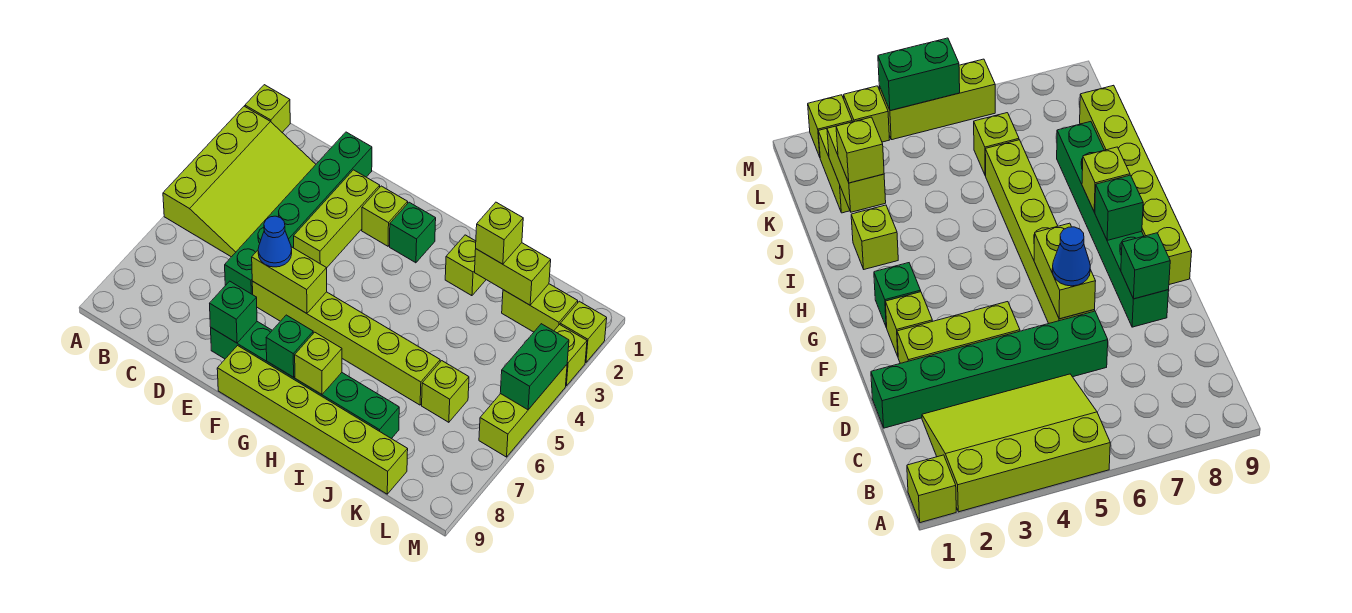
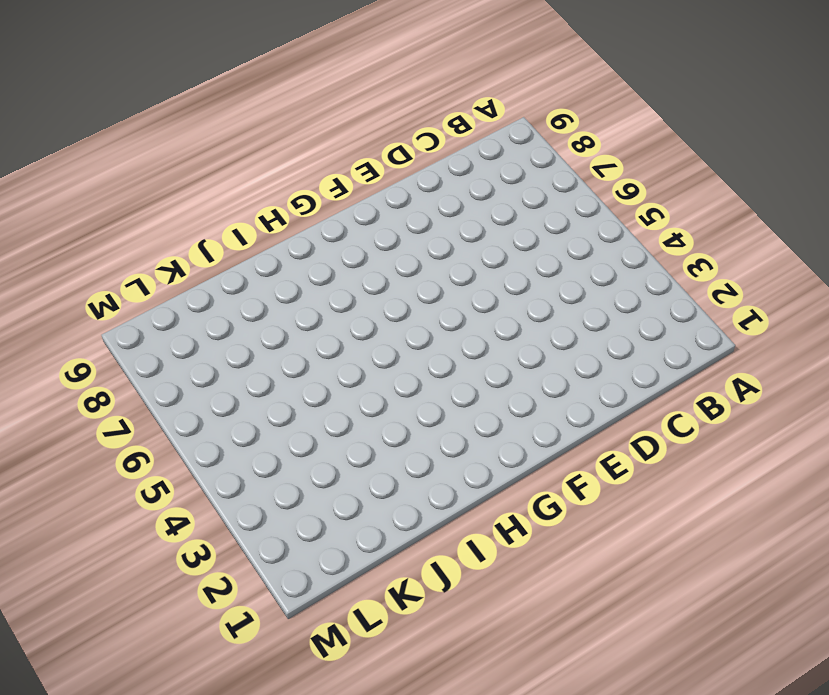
none -> lime brick A1 level 1
none -> lime slope A2:C5 level 1 top A
none -> green brick D1:D6 level 1

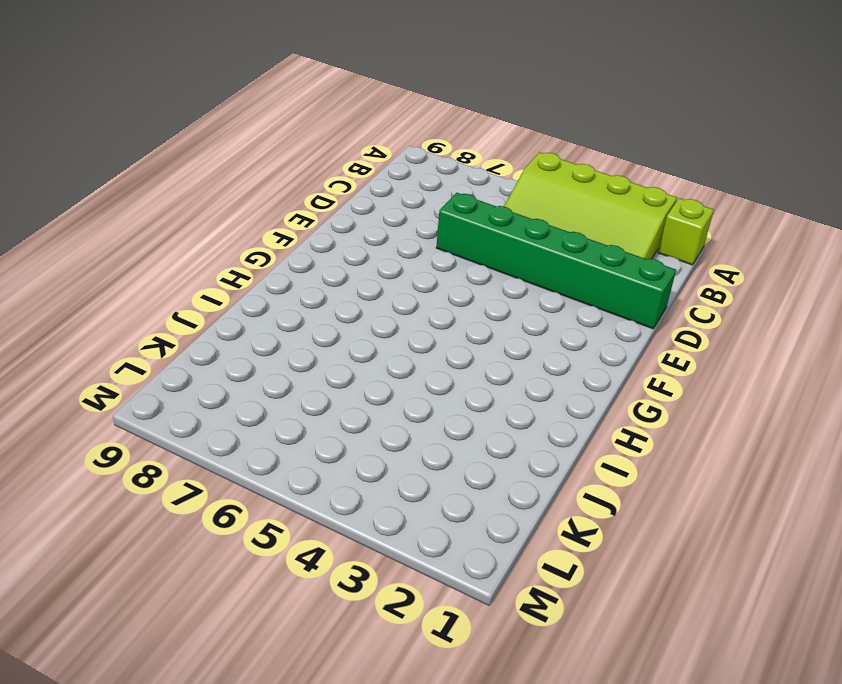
none -> lime brick E2:E4 level 1
none -> lime brick E6:J6 level 1
none -> green brick E8:J8 level 1

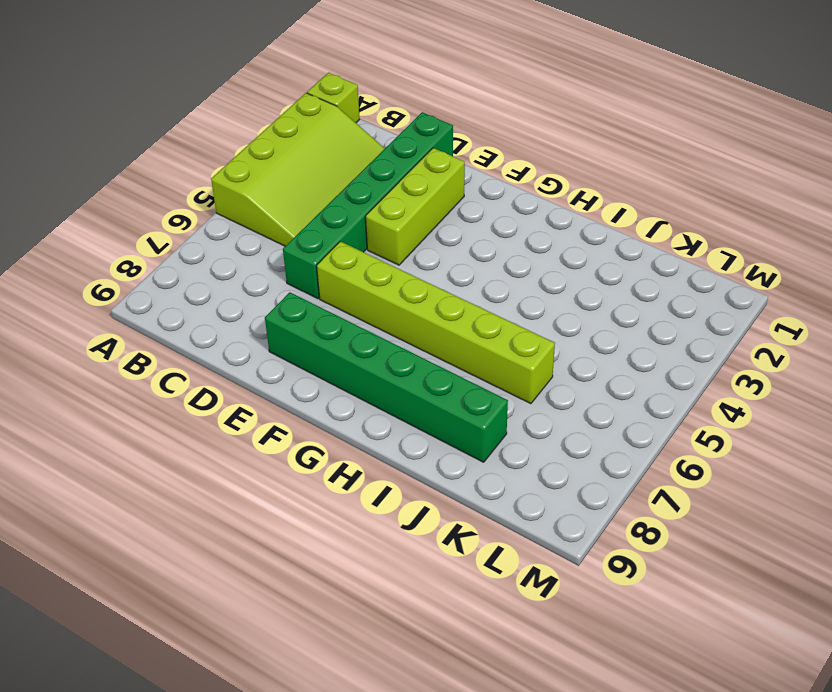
none -> lime brick F2 level 1
none -> lime brick F9:K9 level 1
none -> green brick G2 level 1

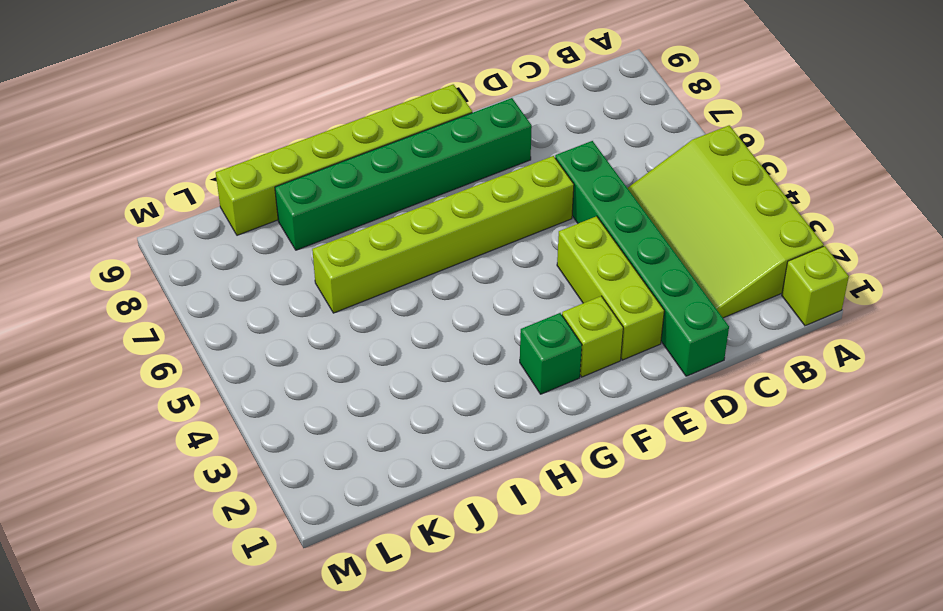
none -> lime brick I2 level 1
none -> lime brick K2:L2 level 1
none -> lime brick K6 level 1

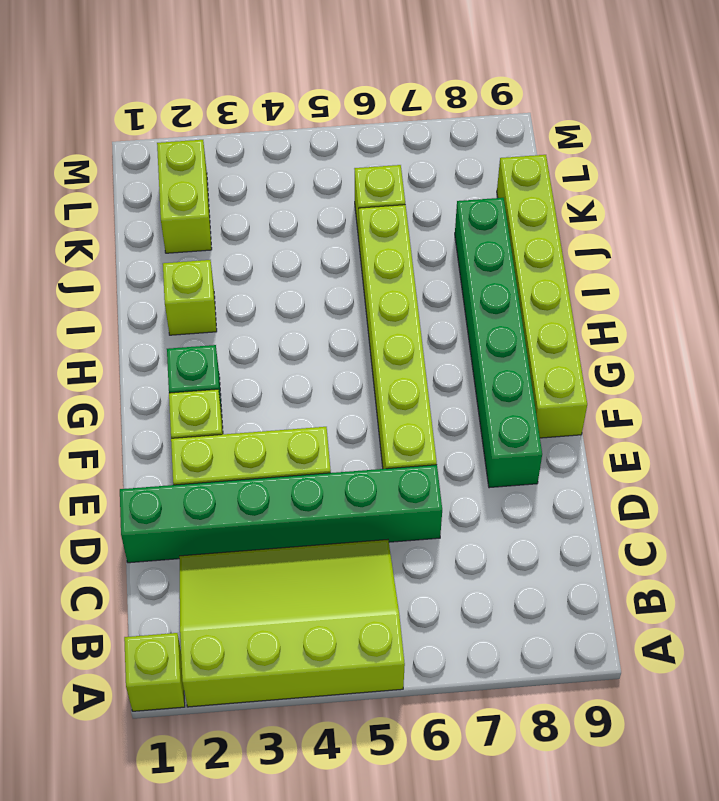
none -> lime brick M2 level 1
none -> lime brick M3 level 1
none -> lime brick M4:M6 level 1

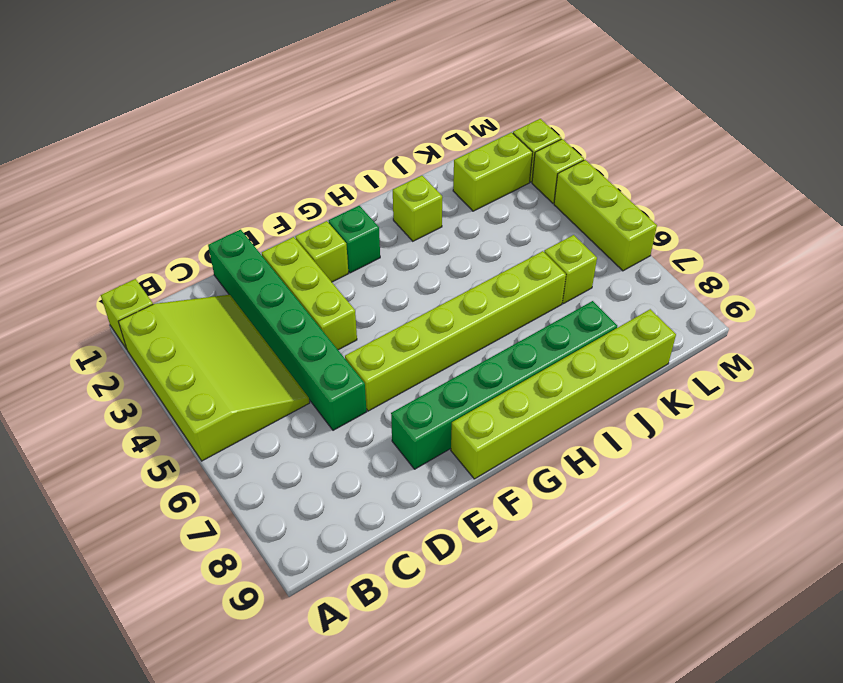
none -> lime brick E6:F6 level 2
none -> green brick E8 level 2
none -> green brick G8 level 2

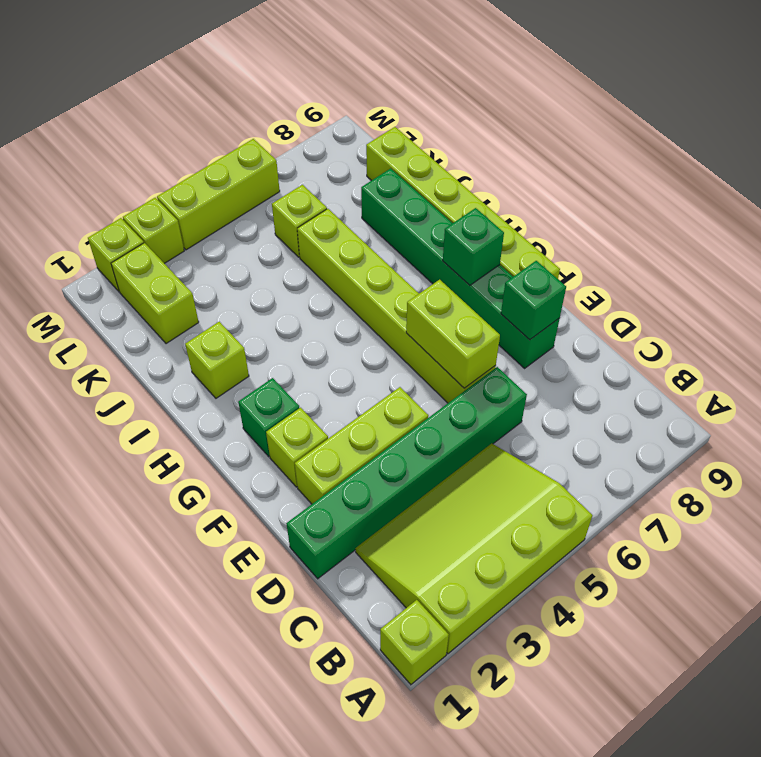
none -> lime brick H8 level 2
none -> lime brick J2:K2 level 2
none -> green brick M4:M5 level 2

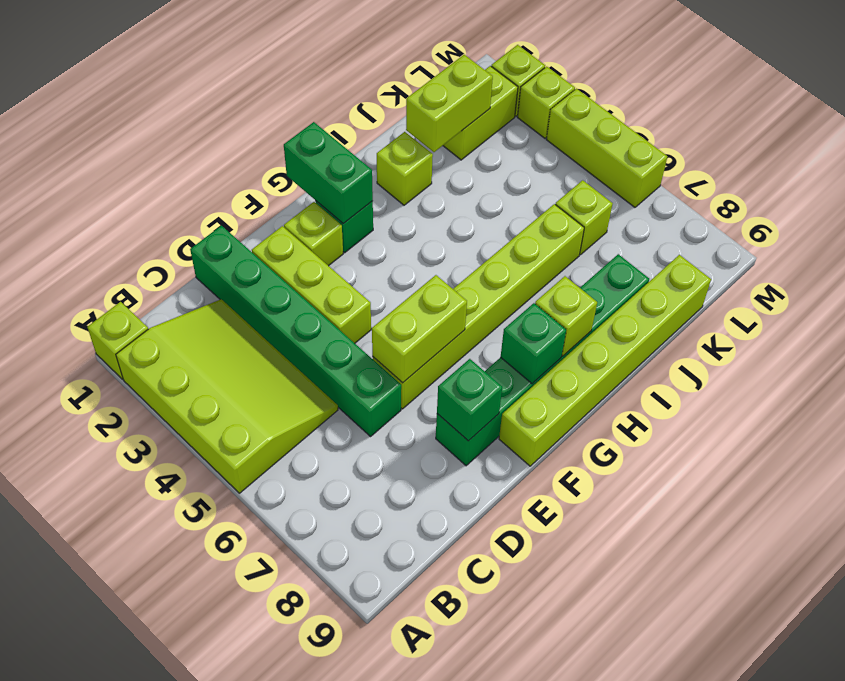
green brick G1:G2 level 2 -> green brick M4:M5 level 2
none -> blue cone E6 level 3
none -> lime brick J2 level 3

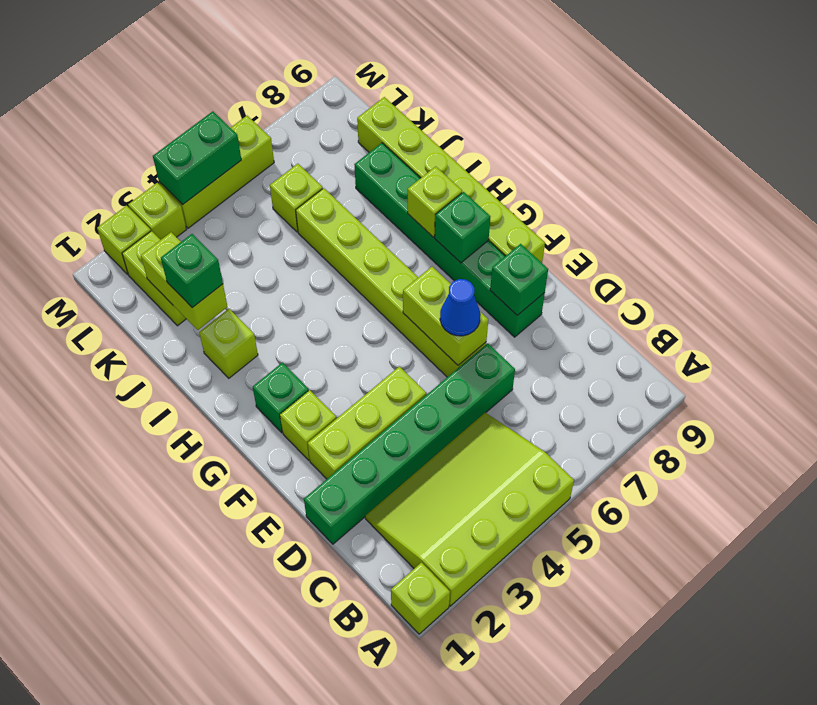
green brick J2 level 3 -> lime brick J2 level 3

